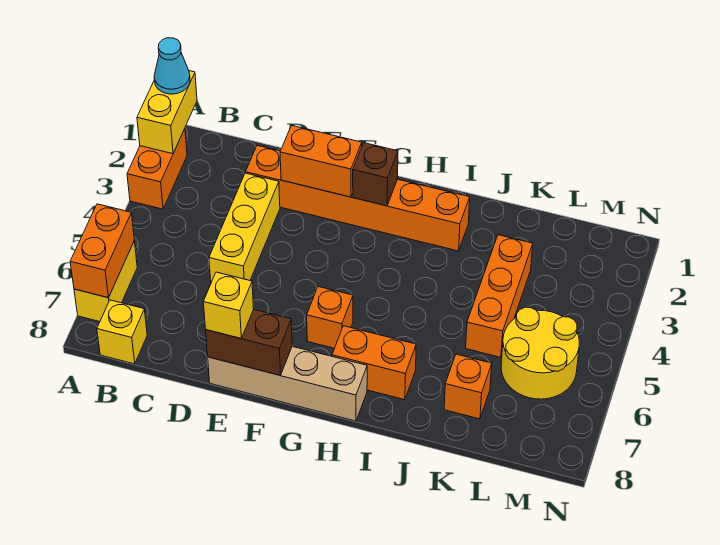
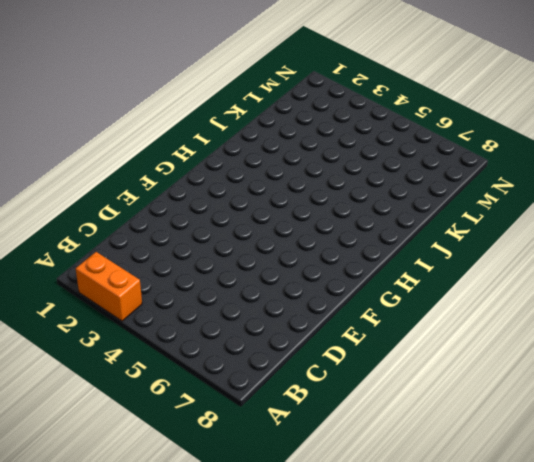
none -> yellow brick A6:A7 level 1
none -> yellow brick B8 level 1
none -> orange brick D2:I2 level 1

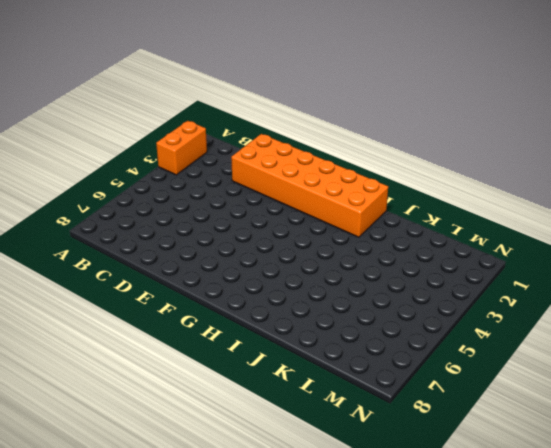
orange brick D1:I2 level 1 -> orange brick D2:I2 level 1
none -> yellow brick A6:A7 level 1
none -> yellow brick B8 level 1
none -> yellow brick D3:D5 level 1

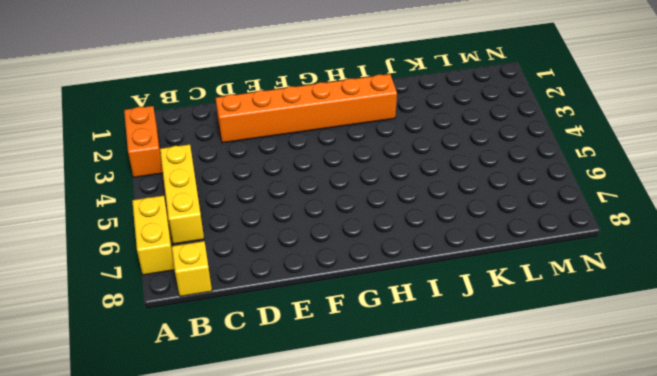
yellow brick B4:B6 level 1 -> yellow brick D3:D5 level 1
none -> tan brick E8:H8 level 1
none -> orange brick G6 level 1
none -> orange brick H7:I7 level 1

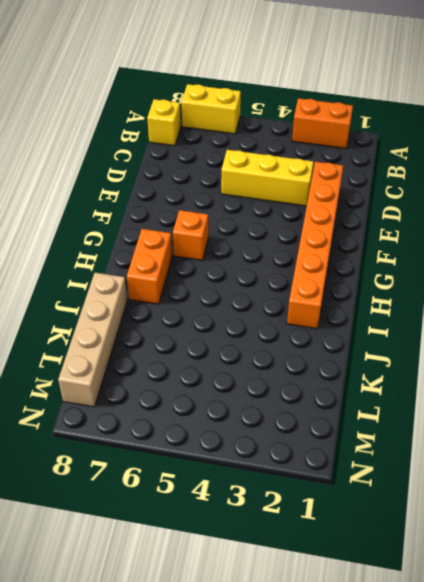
tan brick J8:M8 level 1 -> tan brick E8:H8 level 1
none -> orange brick K3:K5 level 1
none -> orange brick K7 level 1
none -> yellow round brick L5:M6 level 1

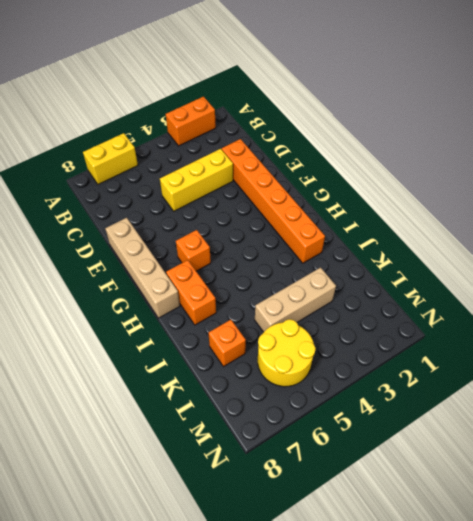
tan brick K3:K5 level 1 -> orange brick K3:K5 level 1
none -> yellow brick B8 level 1
none -> yellow brick A1:A2 level 2
none -> orange brick A6:A7 level 2

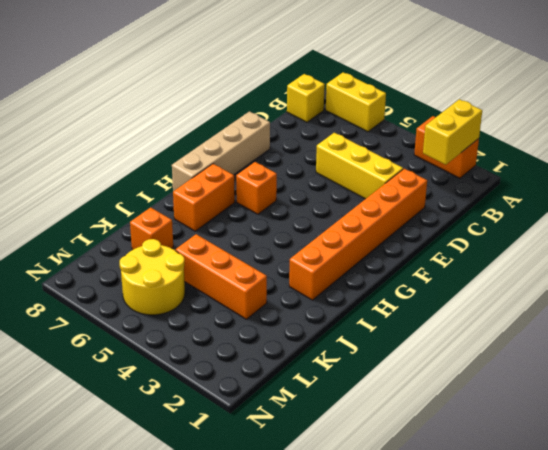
yellow brick A2:B2 level 2 -> yellow brick A1:A2 level 2
none -> orange brick A6:A7 level 2
none -> orange brick E2:F2 level 2
none -> brown brick E8:F8 level 2

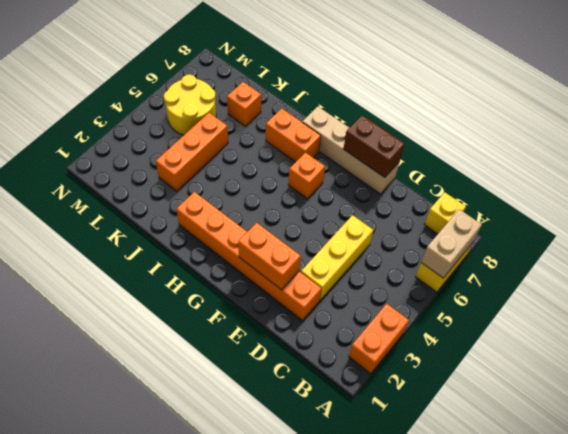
tan brick A6:A7 level 2 -> orange brick A6:A7 level 2
none -> yellow brick A1:A2 level 2
none -> brown brick G2 level 2
none -> cyan cone A1 level 3

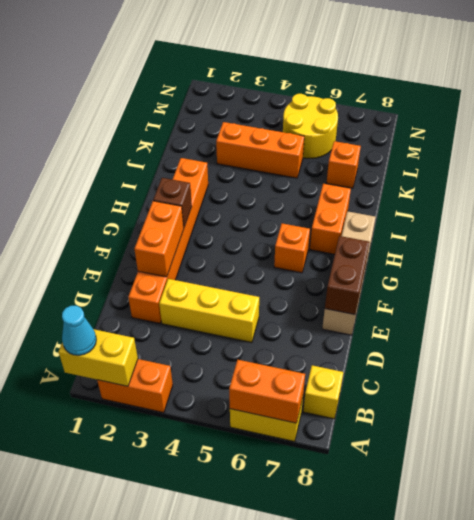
none -> yellow brick E8 level 3

